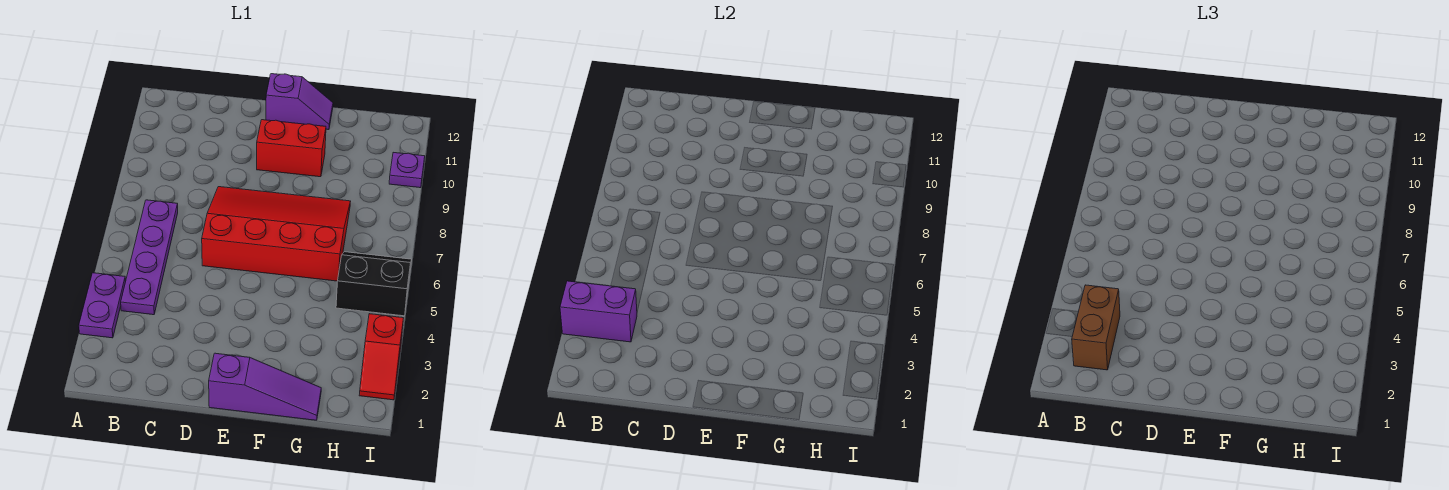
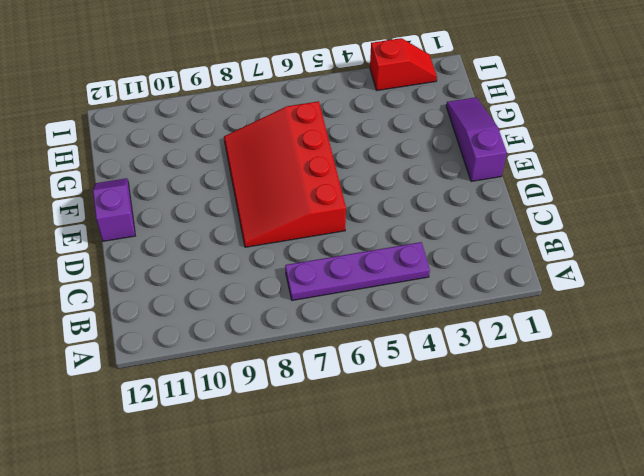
none -> purple plate A3:A4 level 1
none -> red brick E10:F10 level 1

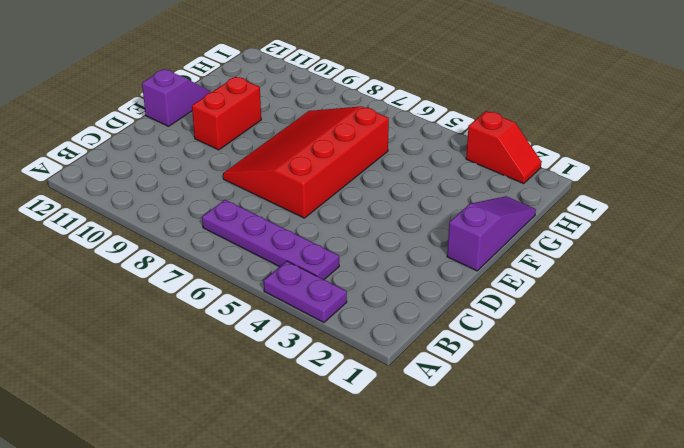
none -> black slope H5:I6 level 1 top 5
none -> purple plate I10 level 1

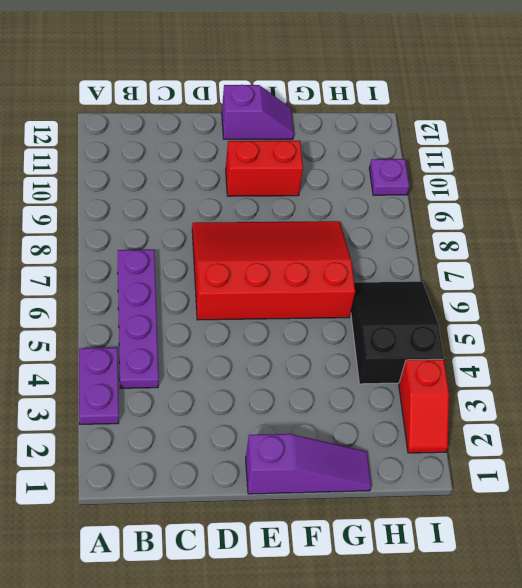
black slope H4:I6 level 1 top 4 -> black slope H5:I6 level 1 top 5
none -> purple brick A3:B3 level 2
none -> brown brick B2:B3 level 3

